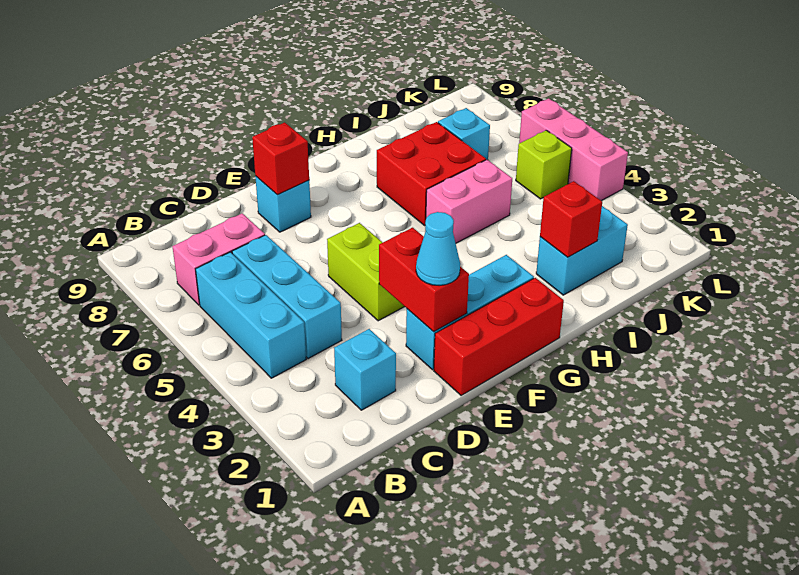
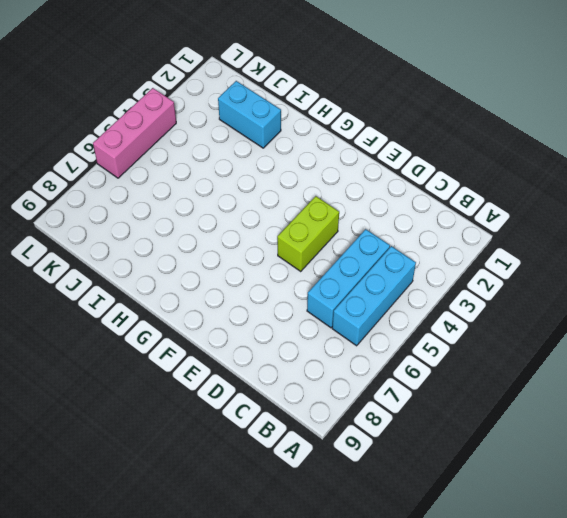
none -> pink brick B7:C7 level 1
none -> cyan brick C2 level 1
none -> red brick E1:G1 level 1

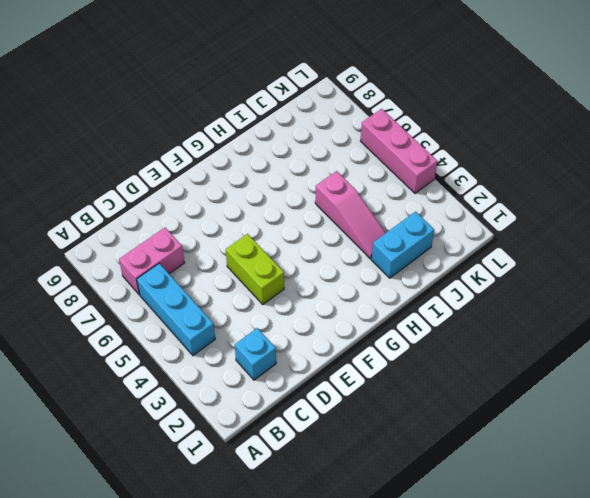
pink slope I3:I5 level 1 top 5 -> pink brick H5:I5 level 1
none -> cyan brick C4:C6 level 1
none -> red brick E1:G1 level 1
none -> cyan brick E2:G2 level 1

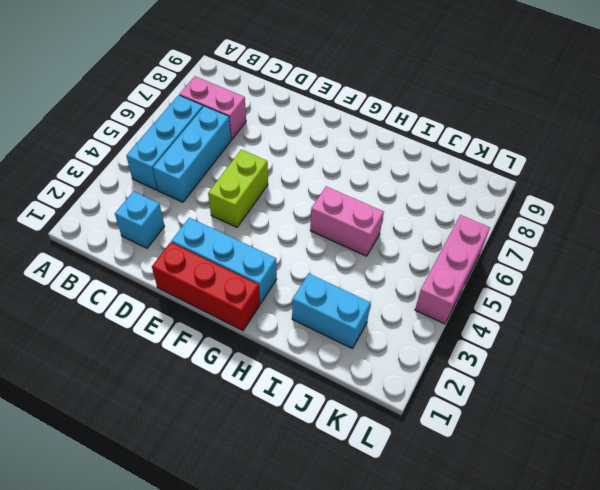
none -> cyan brick E8 level 1
none -> red brick H6:I7 level 1
none -> cyan brick J7 level 1

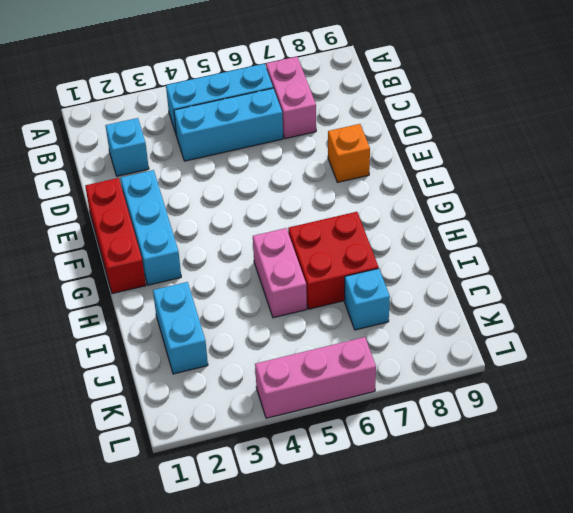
orange brick E8 level 1 -> cyan brick E8 level 1
none -> lime brick E4:E5 level 1
none -> lime brick K5 level 1
none -> red brick E2:E3 level 2

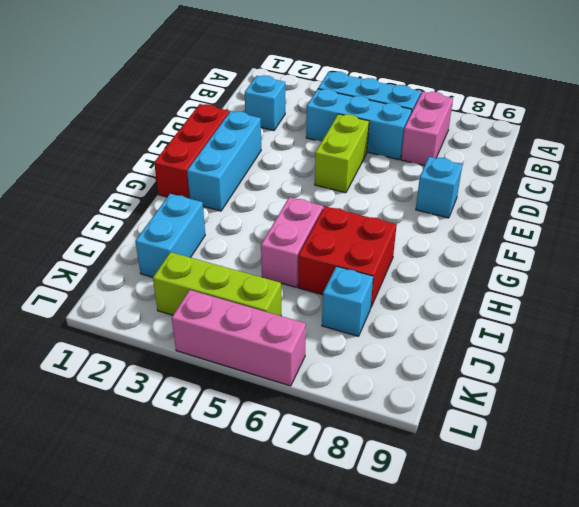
lime brick D5:E5 level 1 -> lime brick E4:E5 level 1
lime brick K3:K5 level 1 -> lime brick K5 level 1
none -> red brick E2:E3 level 2
none -> red brick E8 level 2
none -> red brick I2 level 2

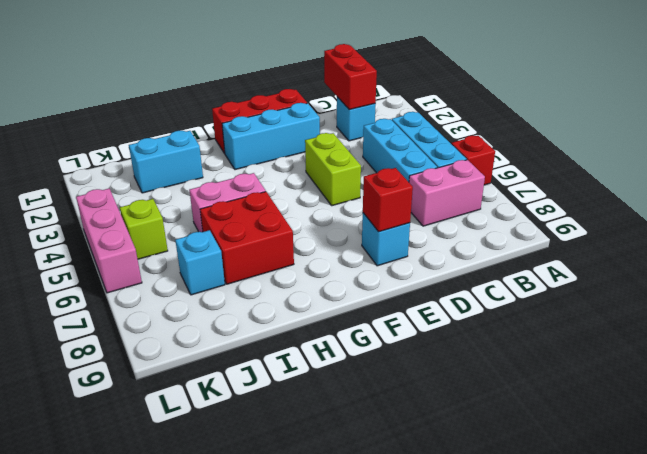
red brick A6 level 1 -> red brick I2 level 2
red brick C1:C2 level 2 -> red brick E2:E3 level 2
none -> cyan cone E2 level 3

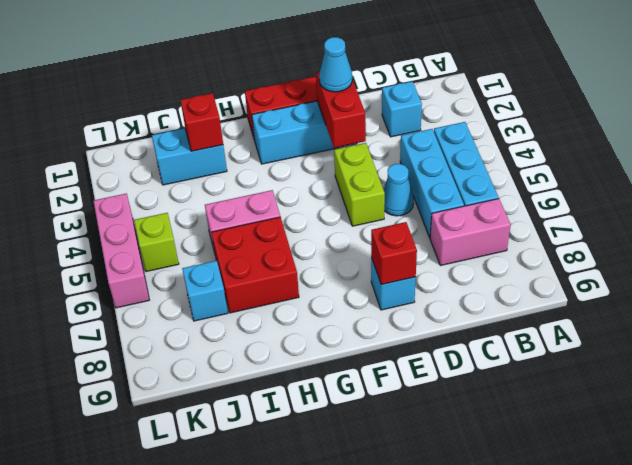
cyan cone D5 level 1 -> none

